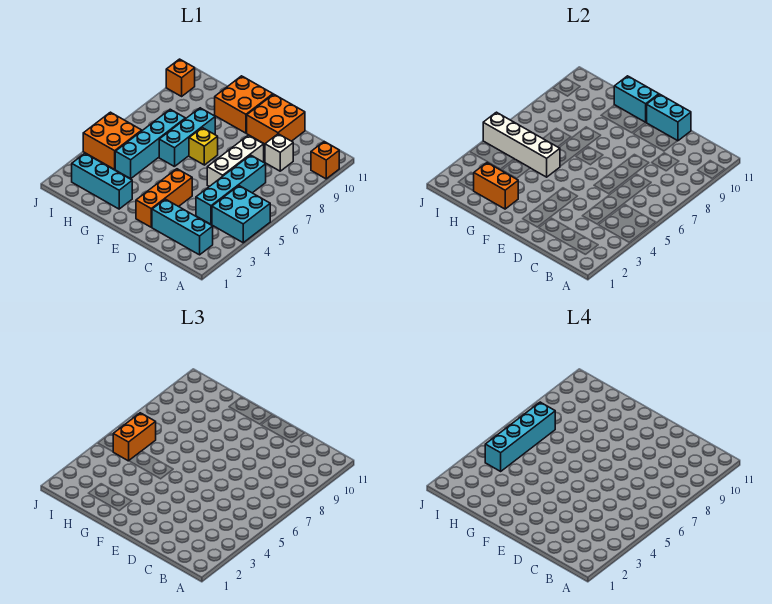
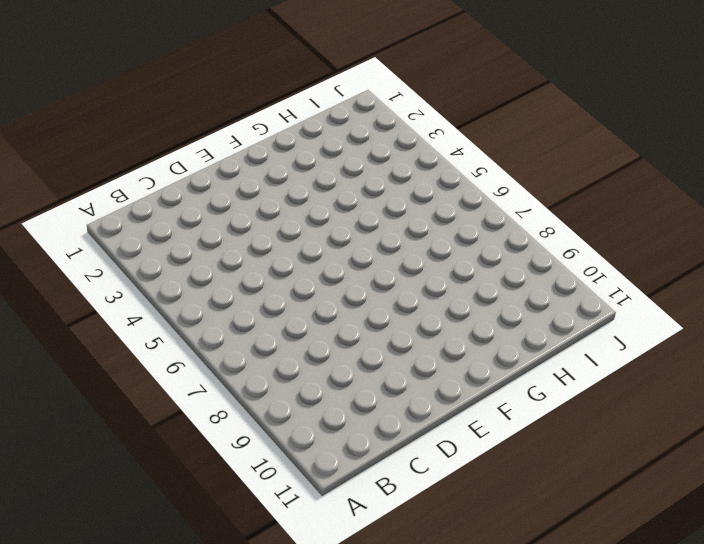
none -> cyan brick A4:B5 level 1
none -> orange brick A10 level 1
none -> cyan brick B2:D2 level 1

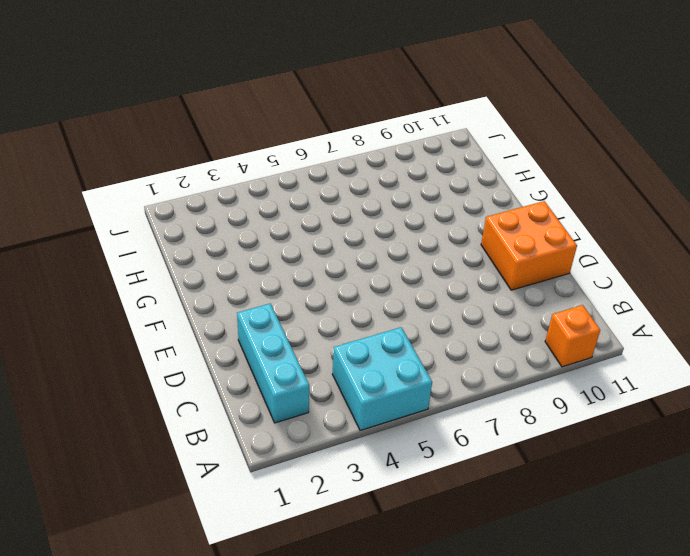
none -> cyan brick C4:C7 level 1
none -> white brick C9 level 1
none -> white brick D6:D8 level 1

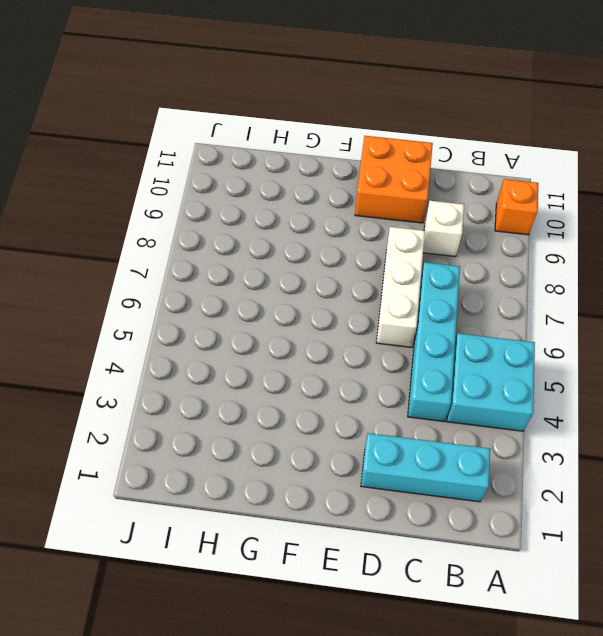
none -> orange brick E2:E4 level 1
none -> yellow brick F7 level 1
none -> orange brick F10:G11 level 1

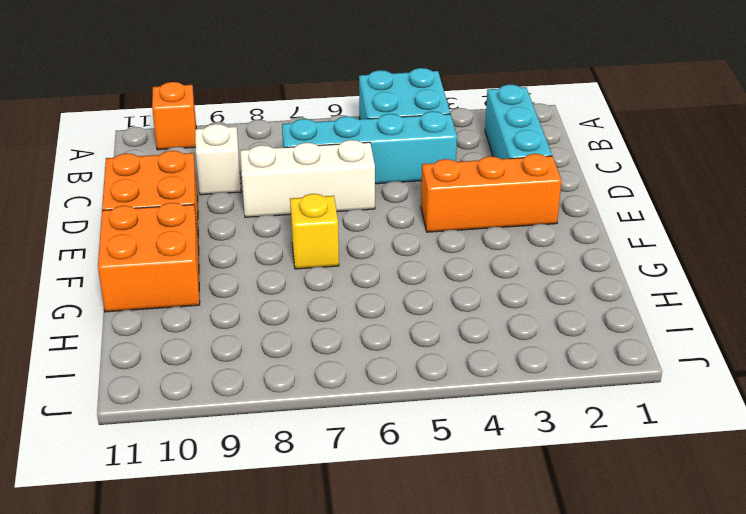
none -> cyan brick G2:I2 level 1
none -> cyan brick G6:G8 level 1
none -> cyan brick H4:H7 level 1

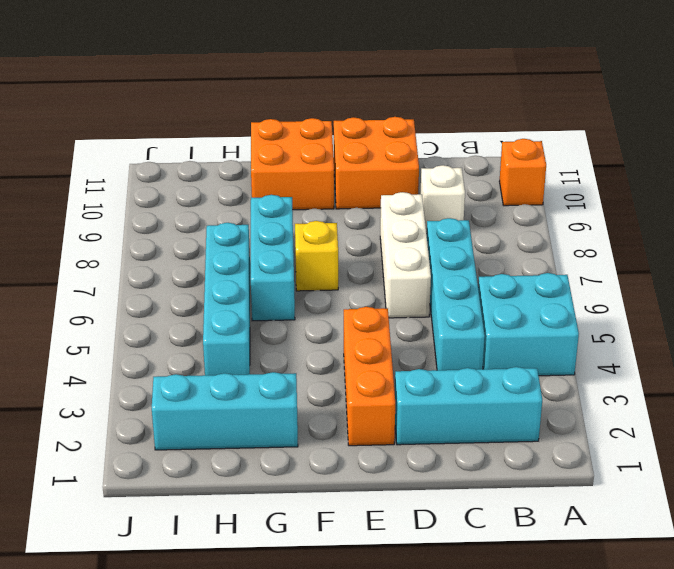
none -> orange brick I4:J5 level 1
none -> orange brick J10 level 1
none -> cyan brick D11:E11 level 2

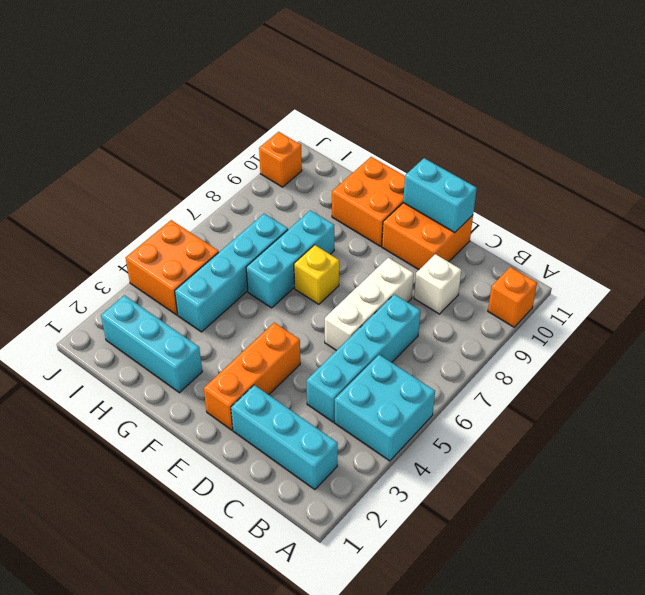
none -> cyan brick F11:G11 level 2
none -> orange brick G2:H2 level 2
none -> white brick G5:J5 level 2

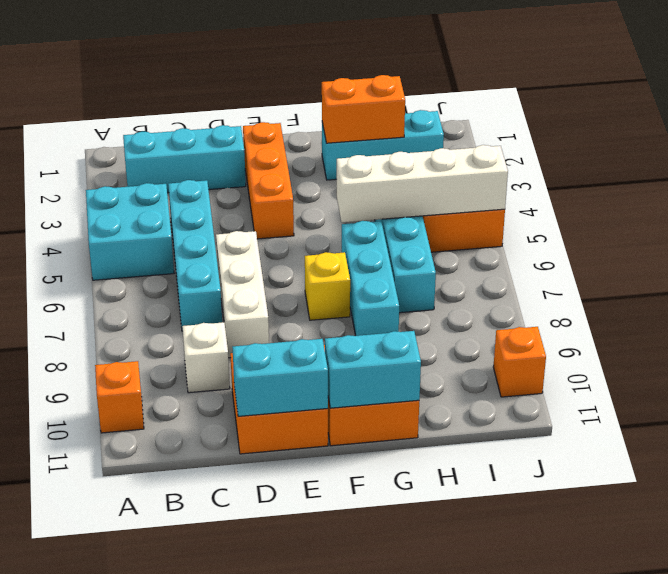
none -> orange brick I5:I6 level 3
none -> cyan brick I4:I7 level 4

